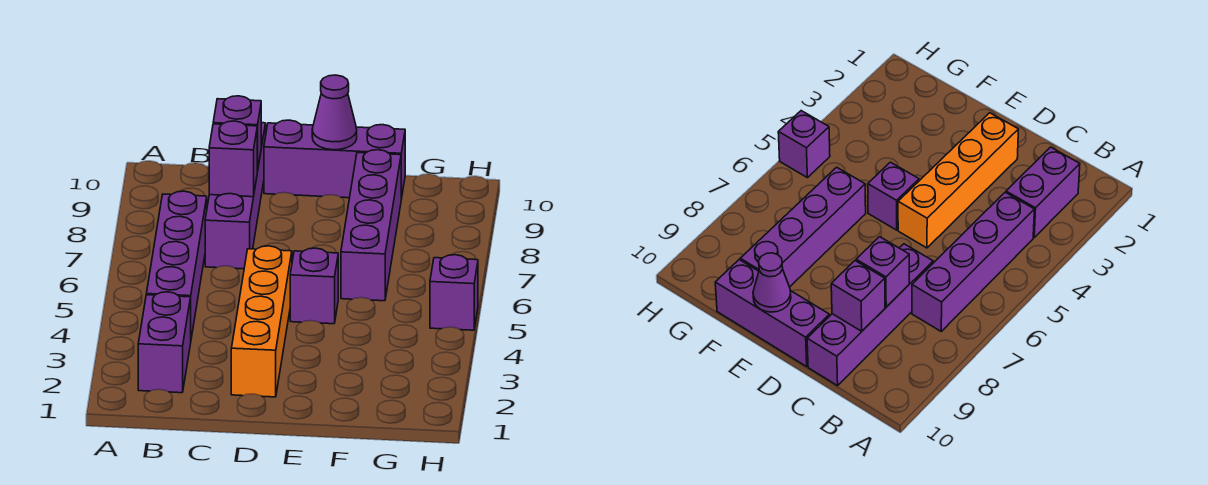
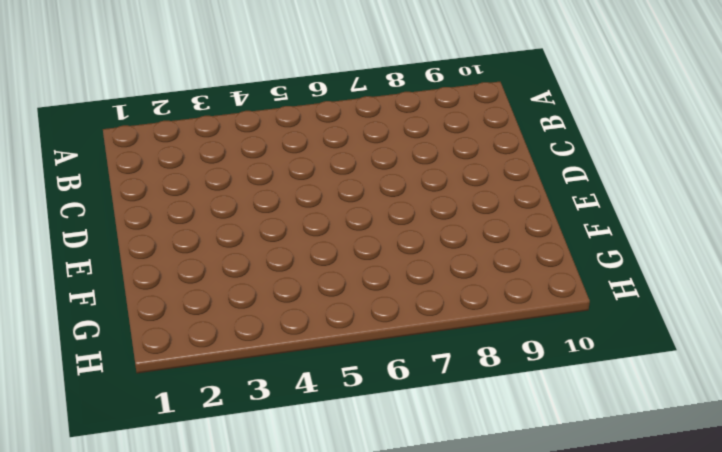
none -> purple brick B2:B3 level 1
none -> purple brick B4:B7 level 1

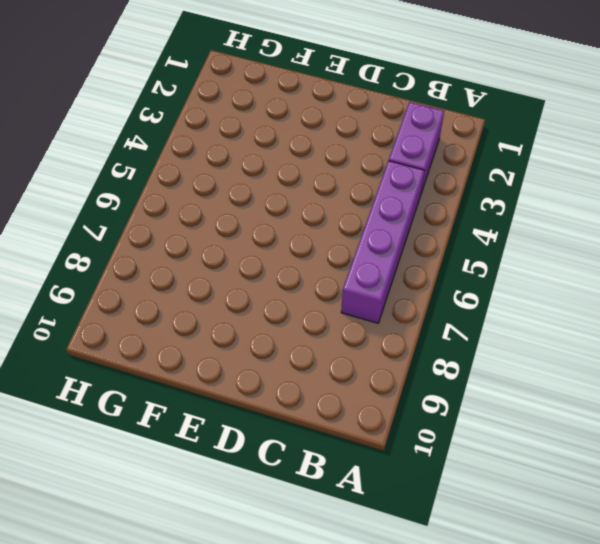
none -> purple brick C7:C10 level 1
none -> orange brick D2:D5 level 1

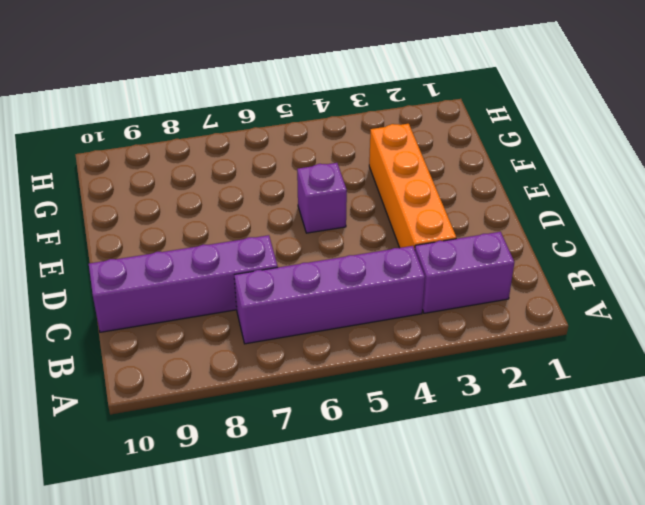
orange brick C3:F3 level 1 -> orange brick D2:D5 level 1
none -> purple brick D10:F10 level 1
none -> purple brick F6:F9 level 1

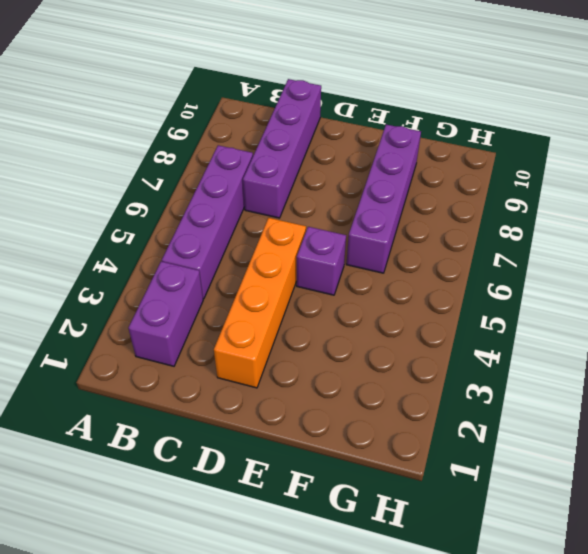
none -> purple brick D10:F10 level 1
none -> purple brick H5 level 1

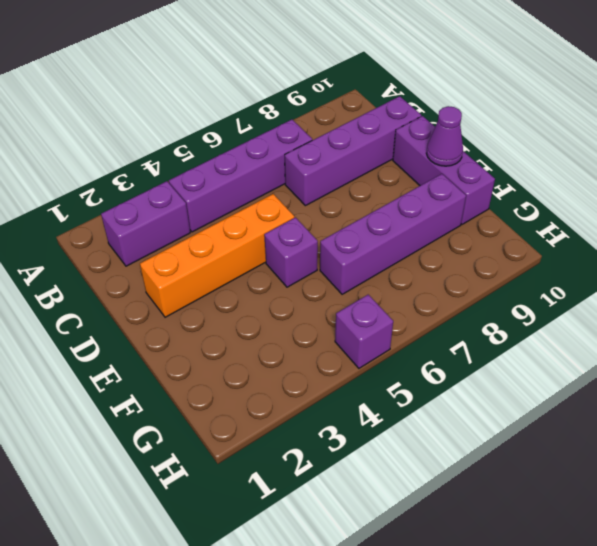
none -> purple brick C8 level 2
none -> purple brick C9 level 2

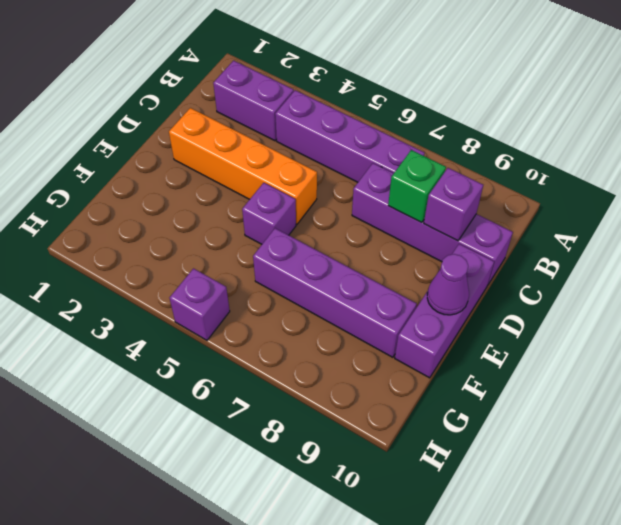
green brick C8 level 2 -> purple brick C8 level 2

